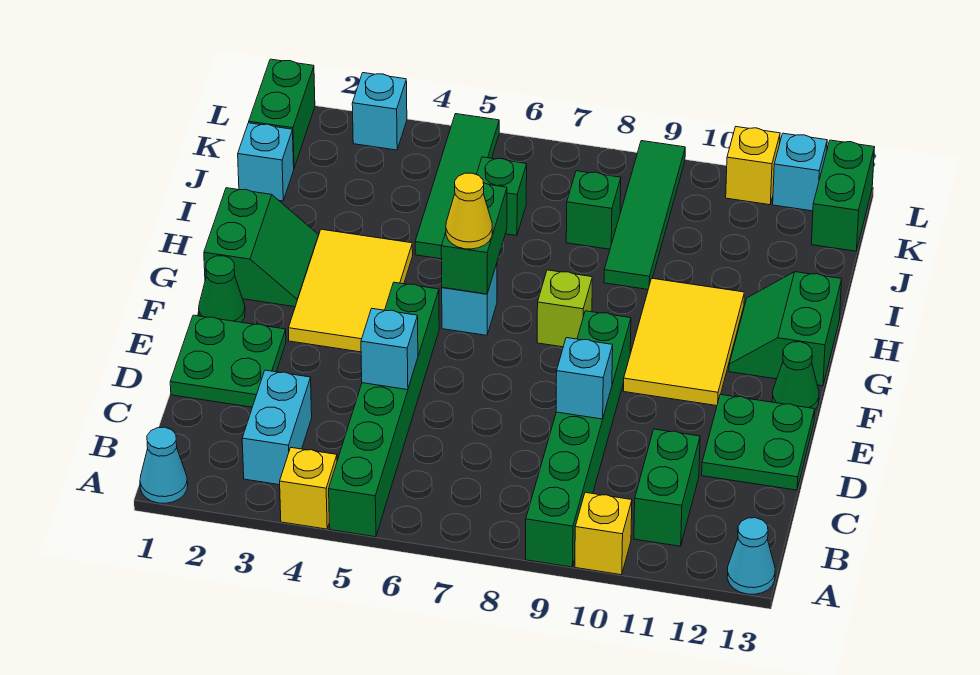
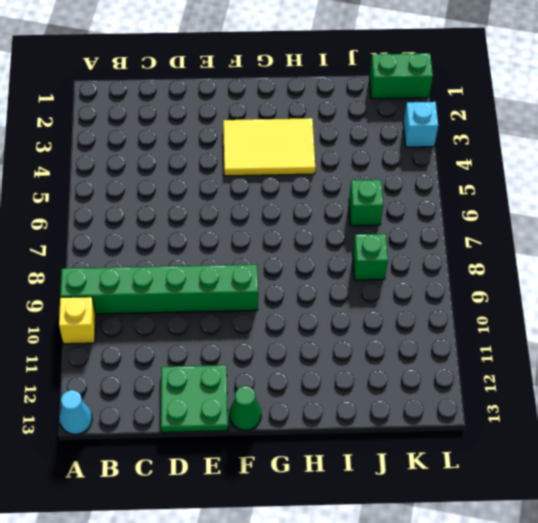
none -> cyan cone A1 level 1
none -> yellow brick A4 level 1
none -> green brick A5:F5 level 1
none -> cyan brick B3:C3 level 1

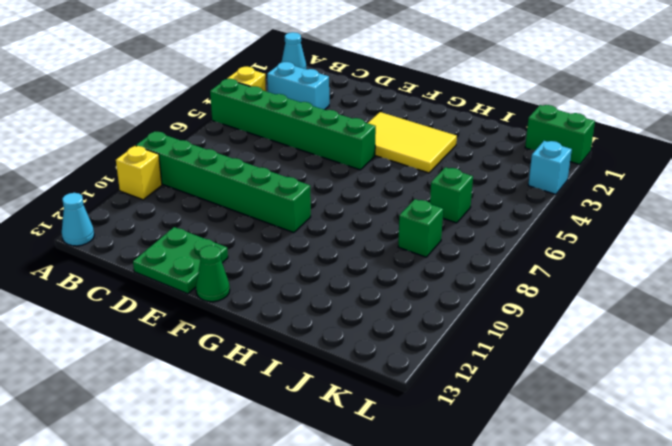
none -> green brick B11:C11 level 1
none -> green plate D1:E2 level 1
none -> green cone F1 level 1
none -> yellow tile F10:H11 level 1

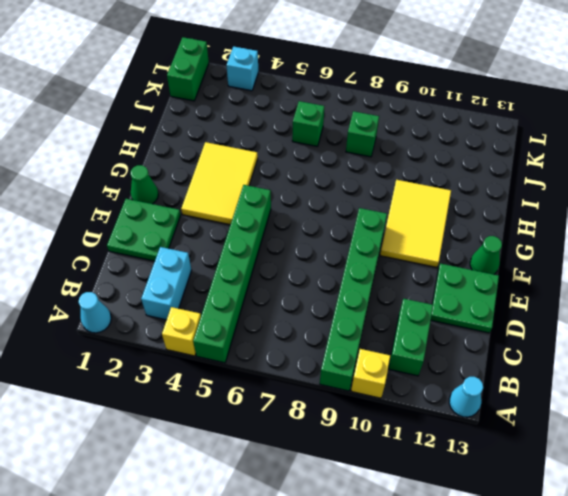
none -> green slope G1:H2 level 1 top 1
none -> cyan brick G6 level 1
none -> lime brick G8 level 1
none -> green slope G12:H13 level 1 top 13

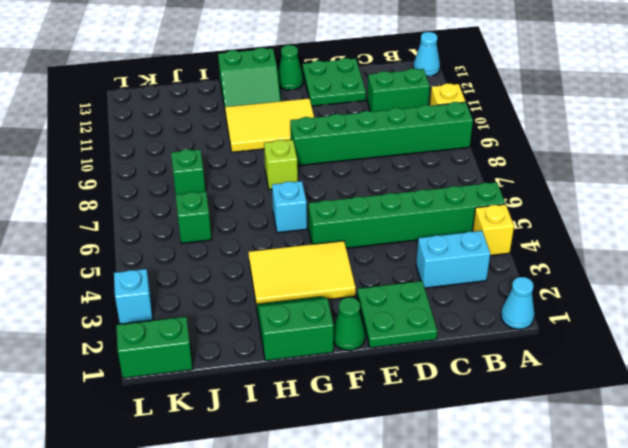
none -> green tile I5:L5 level 1
none -> green tile I9:L9 level 1
none -> cyan brick J1 level 1
none -> green brick K13:L13 level 1

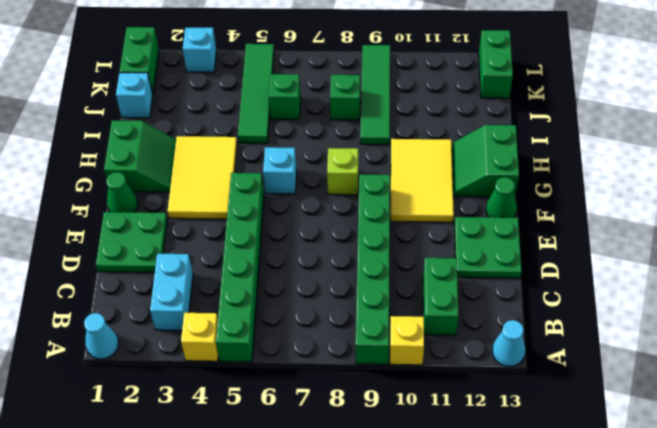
none -> yellow brick L11 level 1
none -> cyan brick L12 level 1
none -> cyan brick D5 level 2
none -> cyan brick D9 level 2

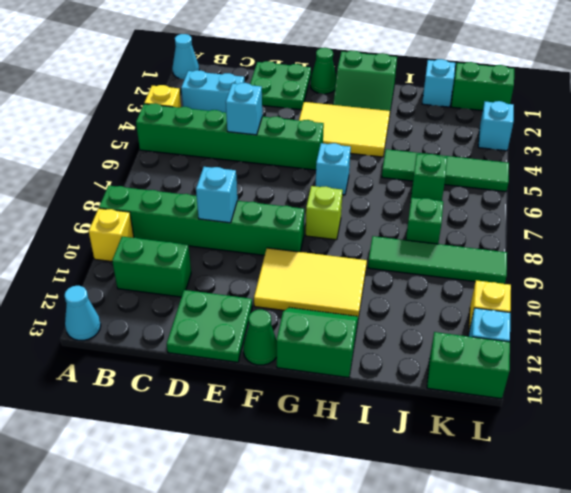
none -> green brick G6:H6 level 2
none -> yellow cone G6 level 3

